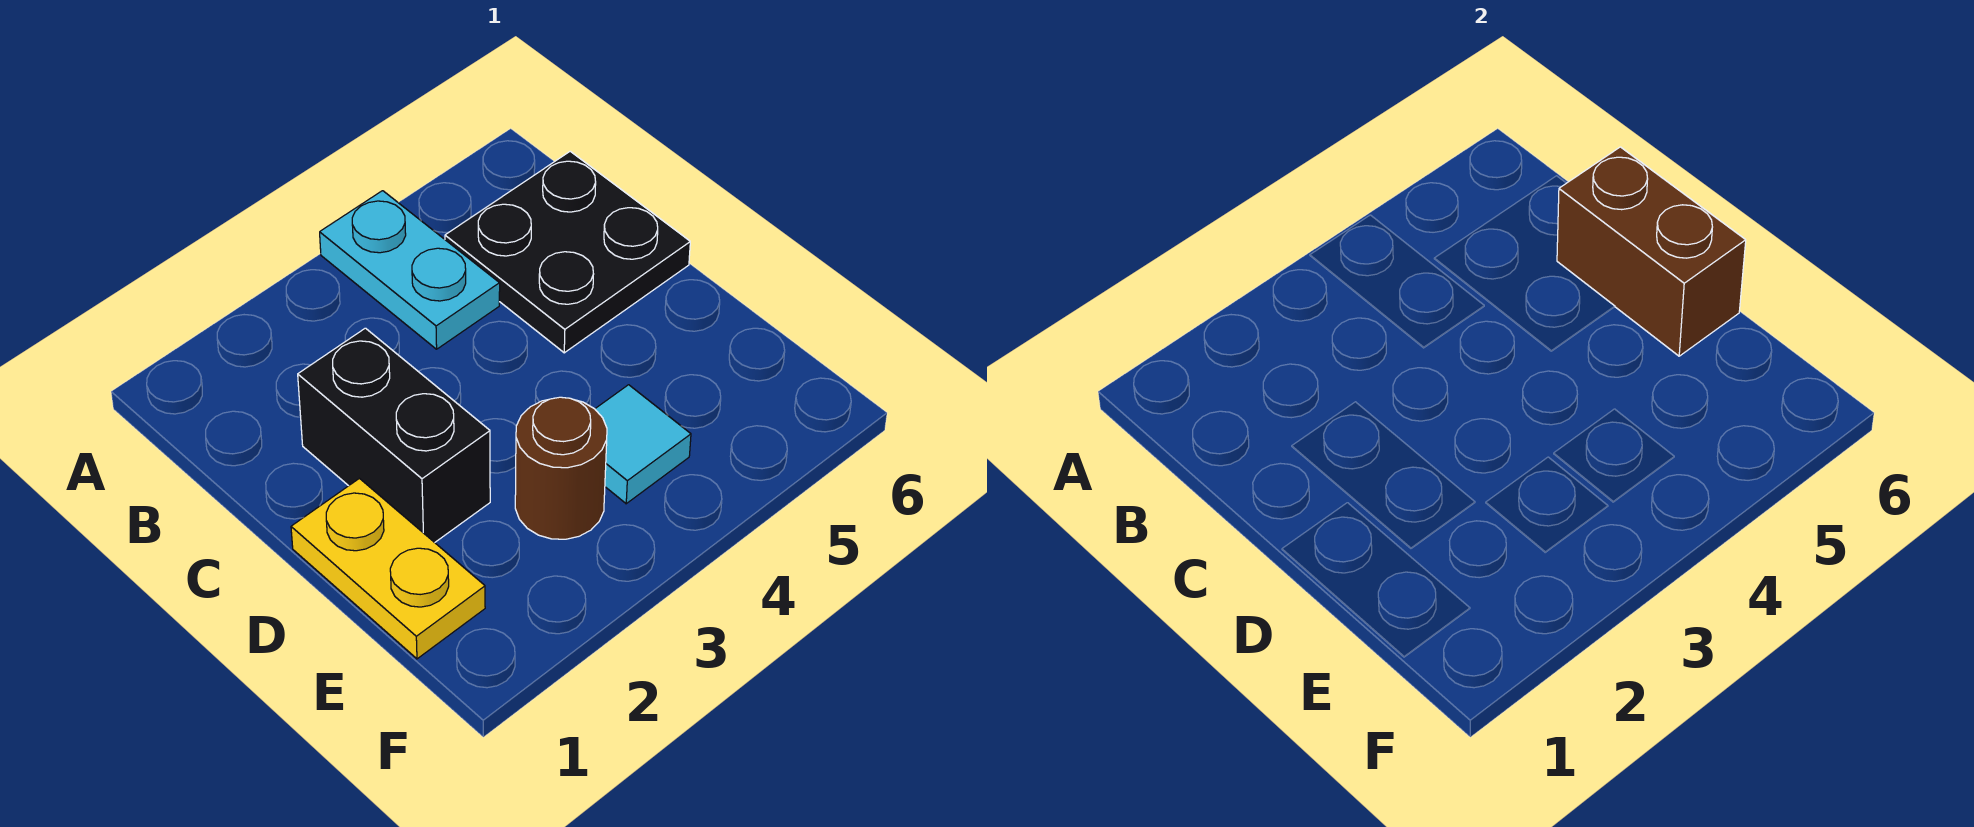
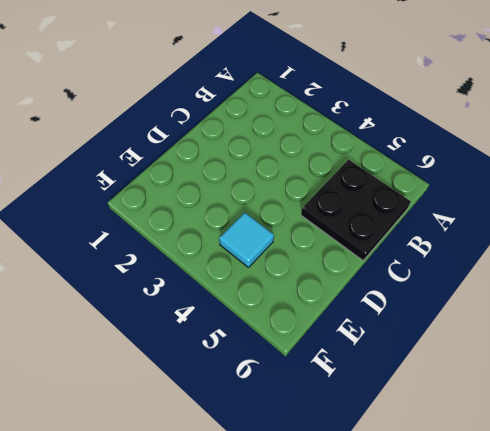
none -> cyan plate A4:B4 level 1
none -> black brick C2:D2 level 1

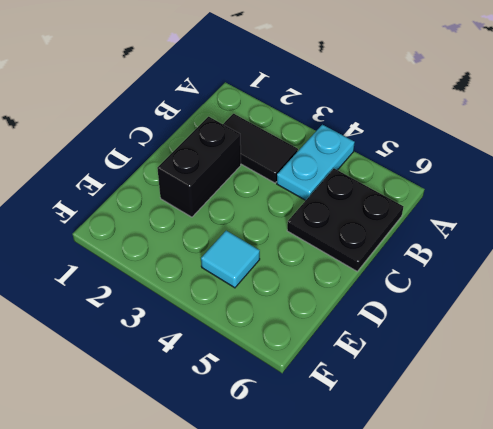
black tile B2:B3 level 1 -> none
none -> yellow plate D1:E1 level 1
none -> brown round brick E3 level 1

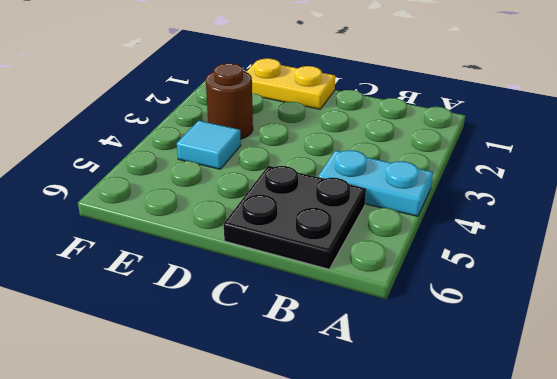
none -> black brick C2:D2 level 1
none -> brown brick C6:D6 level 2

